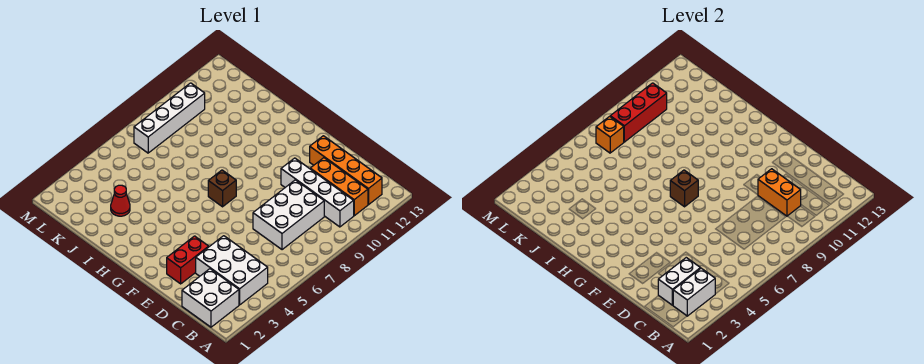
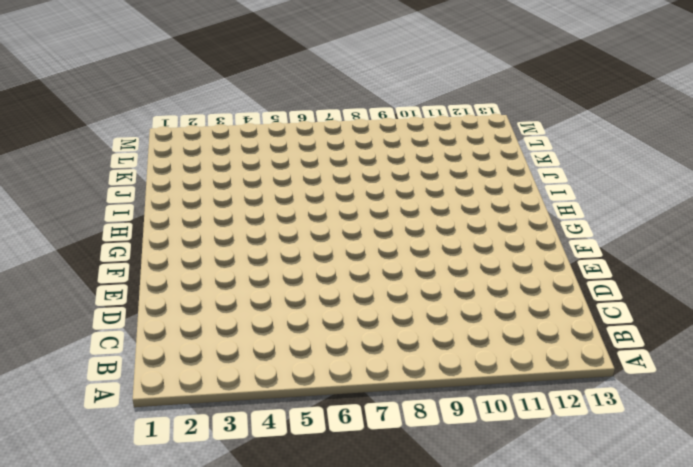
none -> white brick B1:C2 level 1
none -> white brick B3:D4 level 1
none -> white brick B10:E10 level 1

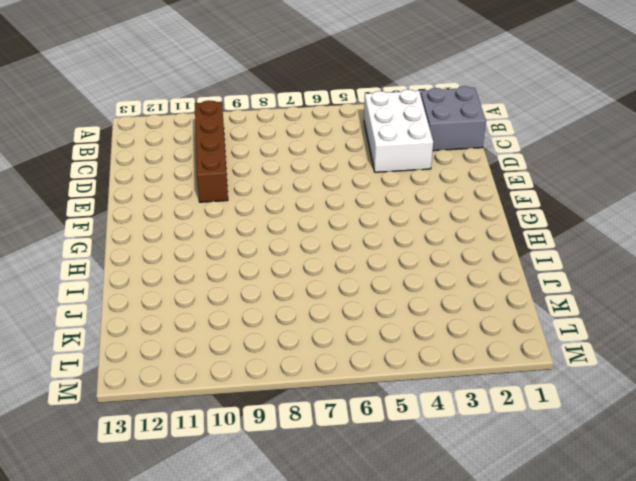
grey brick B1:C2 level 1 -> white brick B1:C2 level 1
brown brick B10:E10 level 1 -> white brick B10:E10 level 1
none -> orange brick B11:D11 level 1
none -> orange brick B12:E12 level 1
none -> white brick C7:D9 level 1

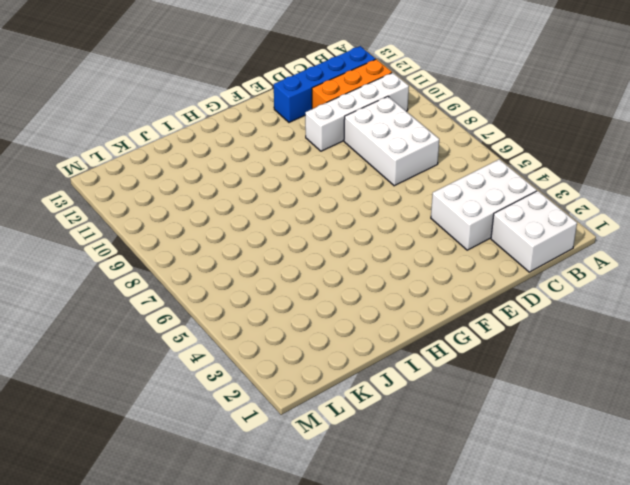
blue brick B12:E12 level 1 -> orange brick B12:E12 level 1
none -> red brick E2:E3 level 1
none -> brown brick G7 level 1
none -> red cone J3 level 1

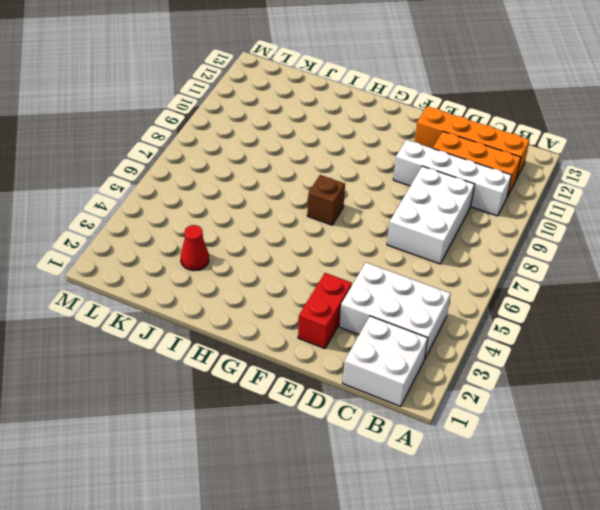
none -> white brick L7:L10 level 1
none -> white brick B2:B3 level 2
none -> white brick C2:C3 level 2

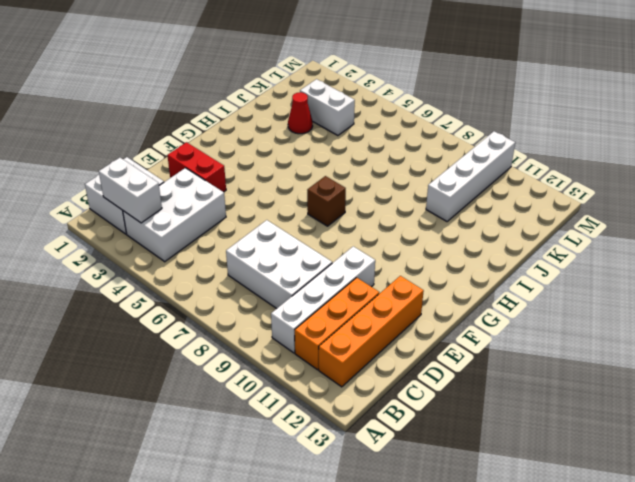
white brick J10:M10 level 1 -> white brick L7:L10 level 1
white brick K3:K4 level 1 -> white brick C2:C3 level 2
none -> orange brick C10:D10 level 2
none -> brown brick G7 level 2
none -> orange brick L7 level 2

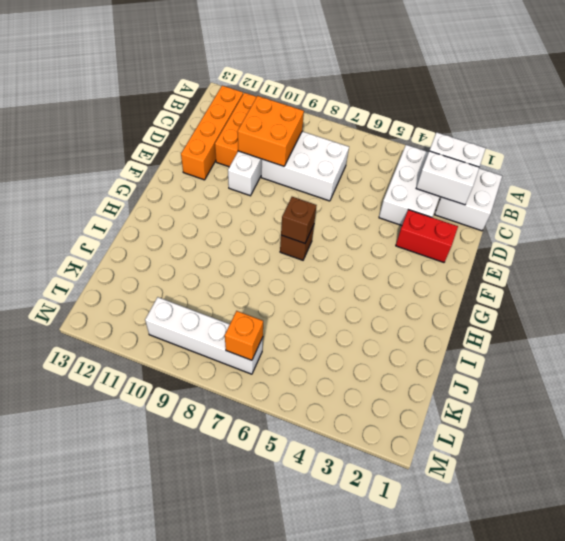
orange brick C9:D10 level 2 -> orange brick C10:D10 level 2
none -> red cone J3 level 1
none -> red brick L8:L10 level 2

